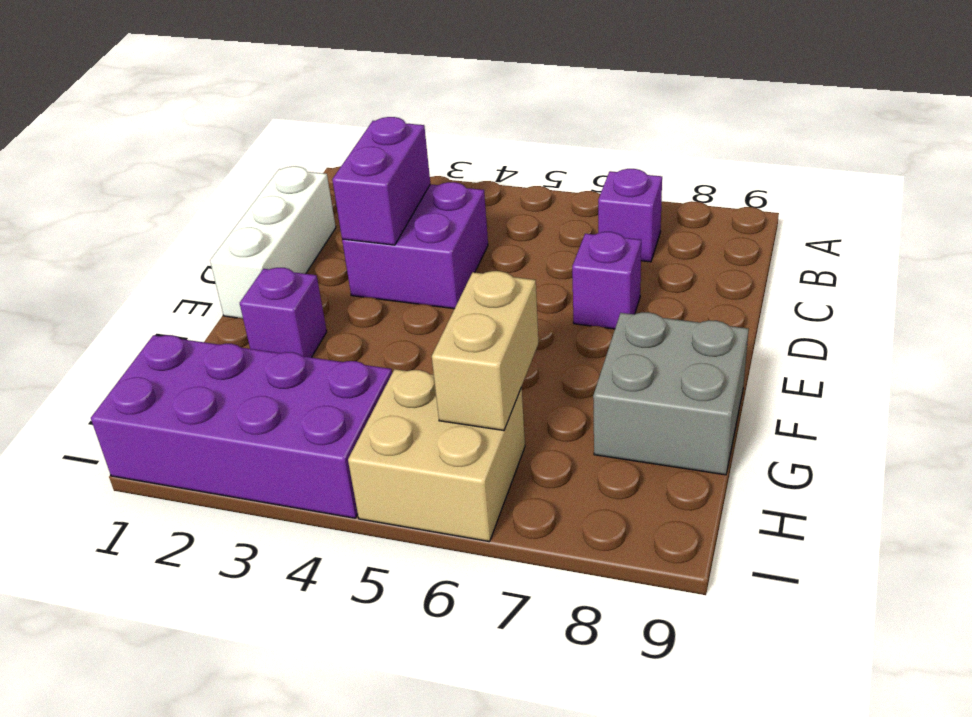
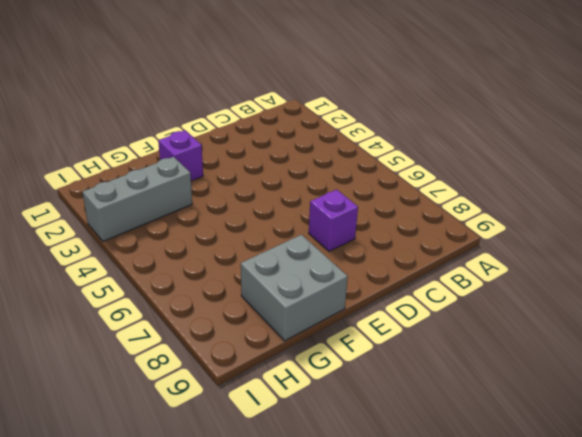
grey brick G3:I3 level 1 -> purple brick H1:I4 level 1
none -> purple brick B7 level 1
none -> white brick C1:E1 level 1

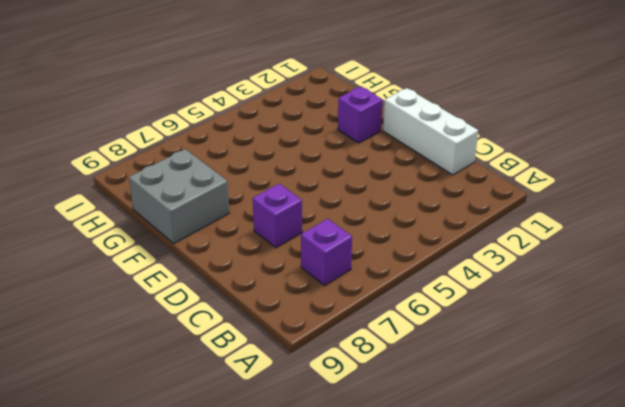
none -> purple brick C3:D4 level 1
none -> purple brick H1:I4 level 1

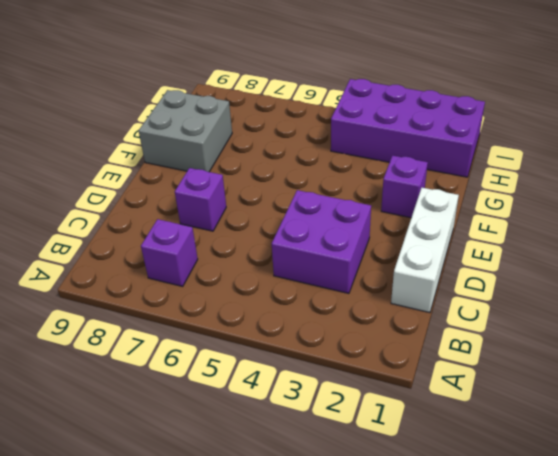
none -> tan brick H5:I6 level 1
none -> purple brick C3:D3 level 2

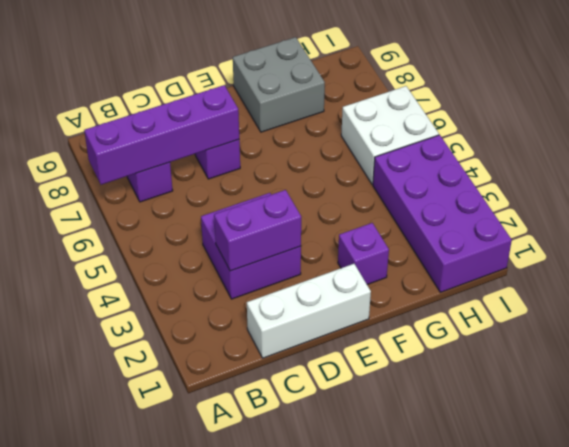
purple brick A7:D7 level 2 -> none
white brick H5:I6 level 1 -> tan brick H5:I6 level 1
none -> tan brick G6:H6 level 2

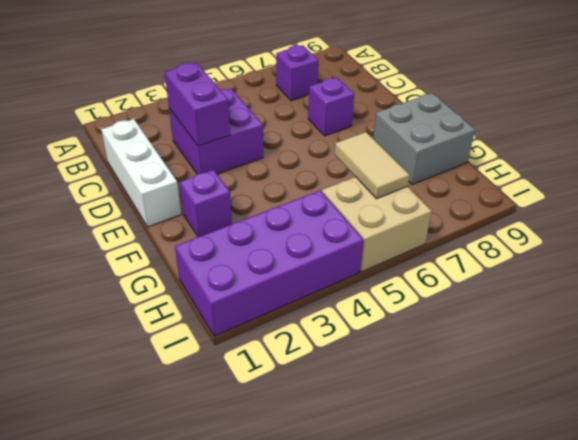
tan tile G6:H6 level 2 -> tan brick G6:H6 level 2

